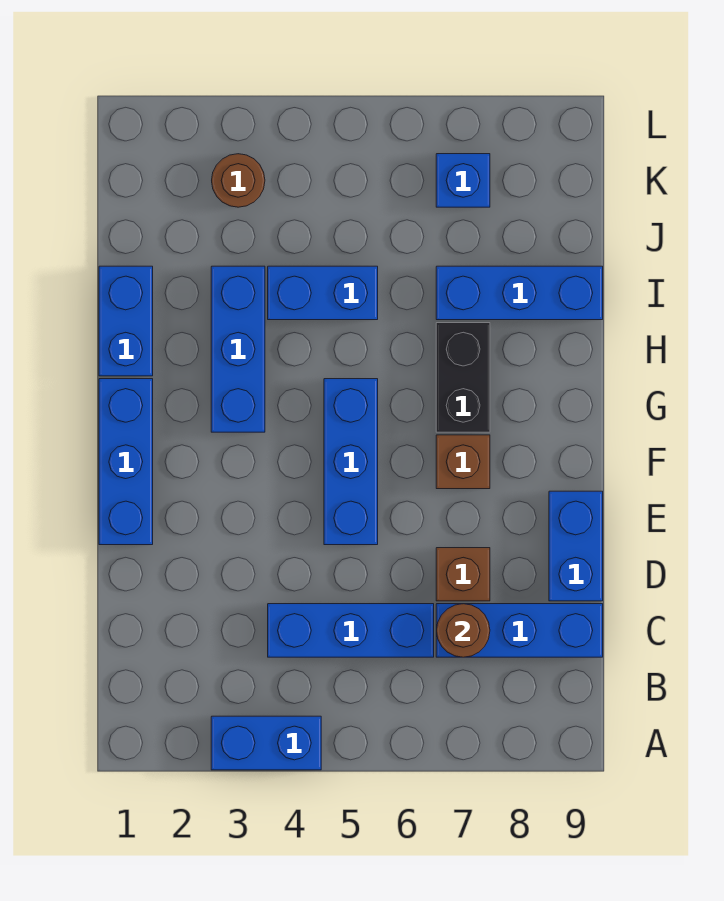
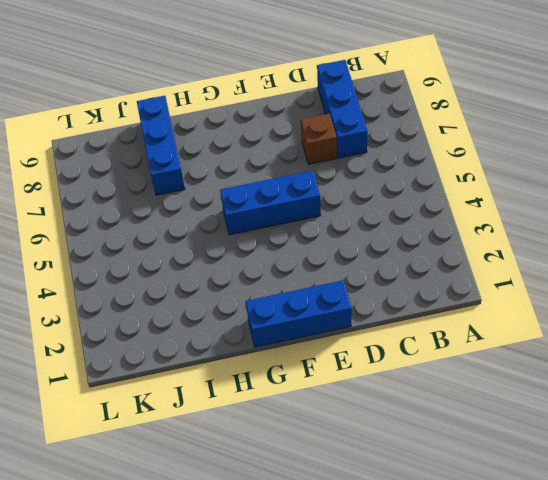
none -> blue brick A3:A4 level 1
none -> blue brick C4:C6 level 1
none -> blue brick D9:E9 level 1

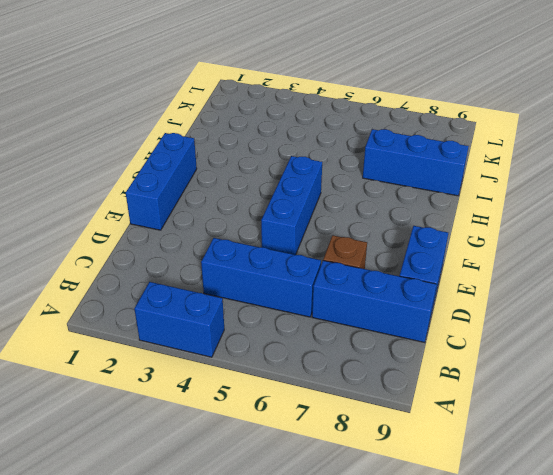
none -> brown brick F7 level 1
none -> blue brick G3:I3 level 1
none -> black brick G7:H7 level 1

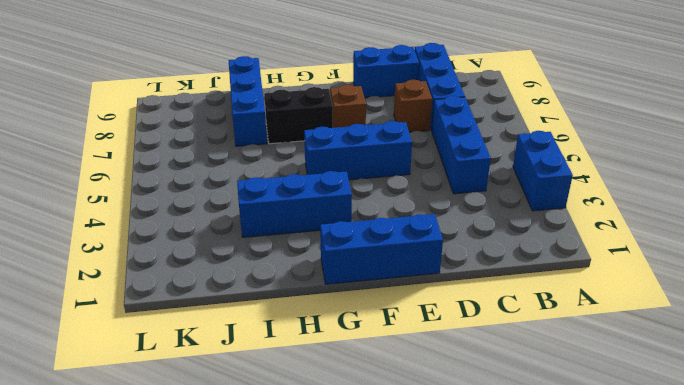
none -> blue brick H1:I1 level 1
none -> blue brick I4:I5 level 1
none -> brown round brick K3 level 1

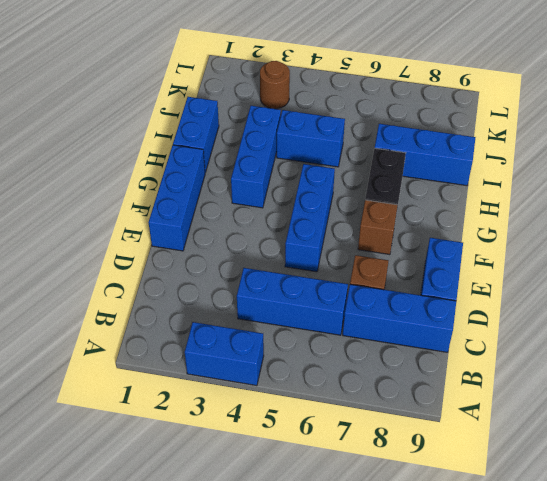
none -> blue brick K7 level 1
none -> brown round brick C7 level 2

